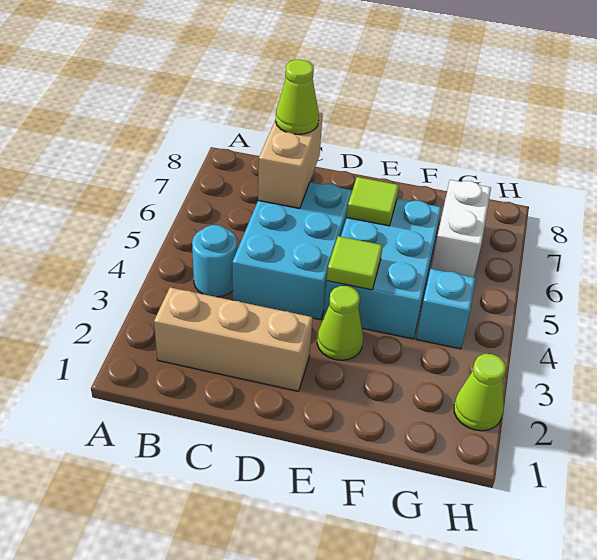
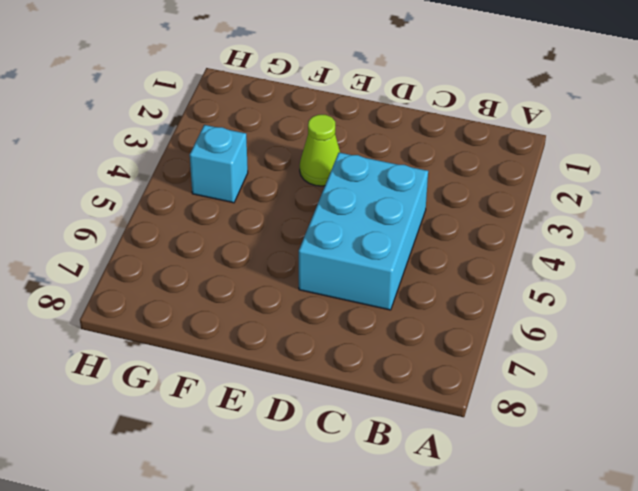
none -> tan brick B2:D2 level 1
none -> cyan round brick B4 level 1
none -> cyan brick E4:F6 level 1

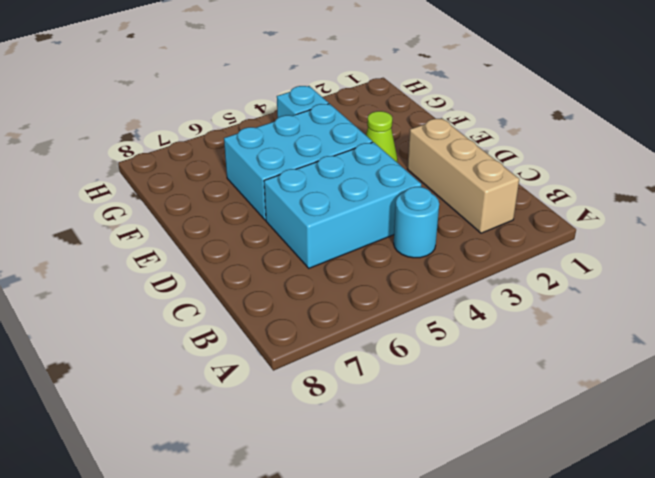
none -> white brick G6:G7 level 1
none -> lime cone H2 level 1
none -> tan brick C6:C7 level 2

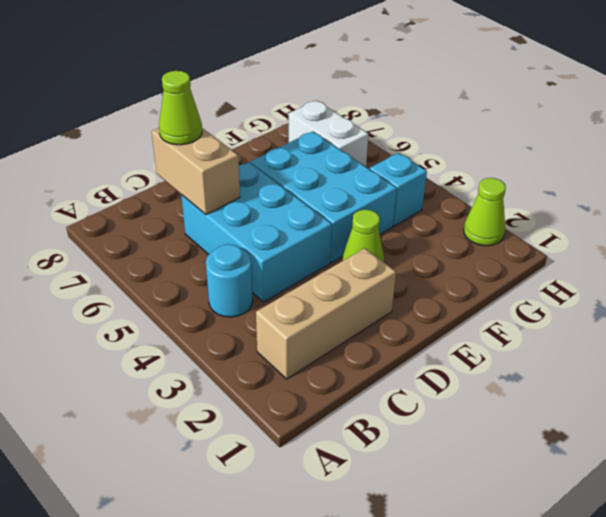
none -> lime tile E4 level 2
none -> lime tile E6 level 2

